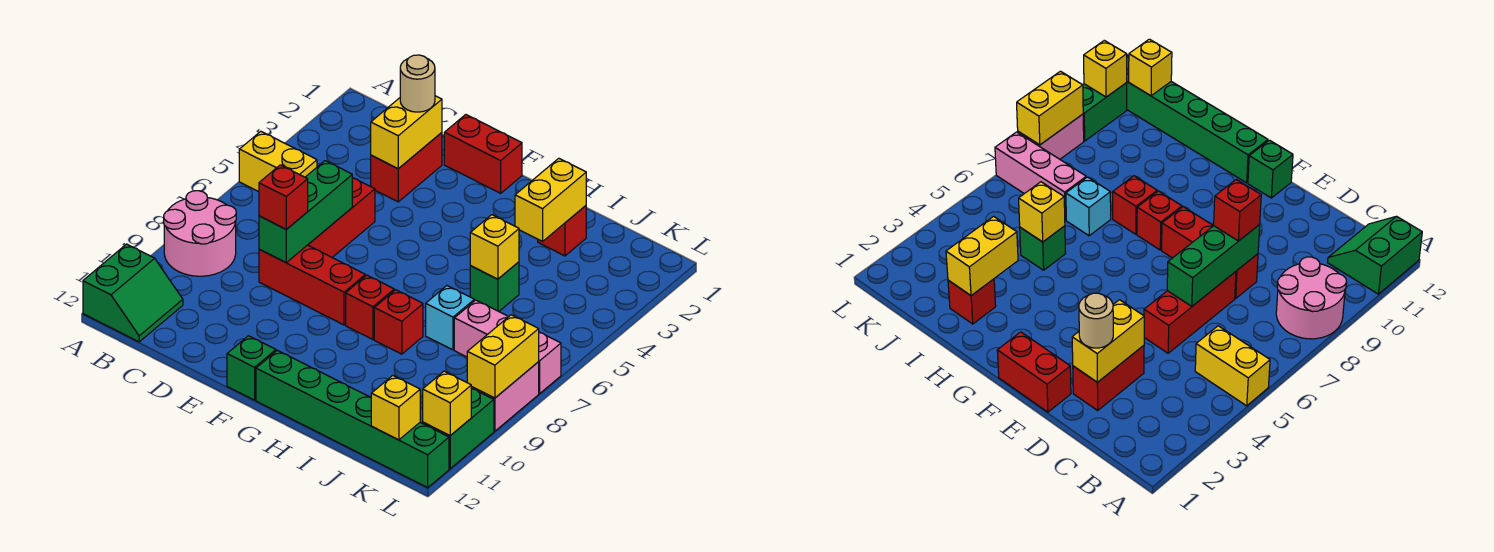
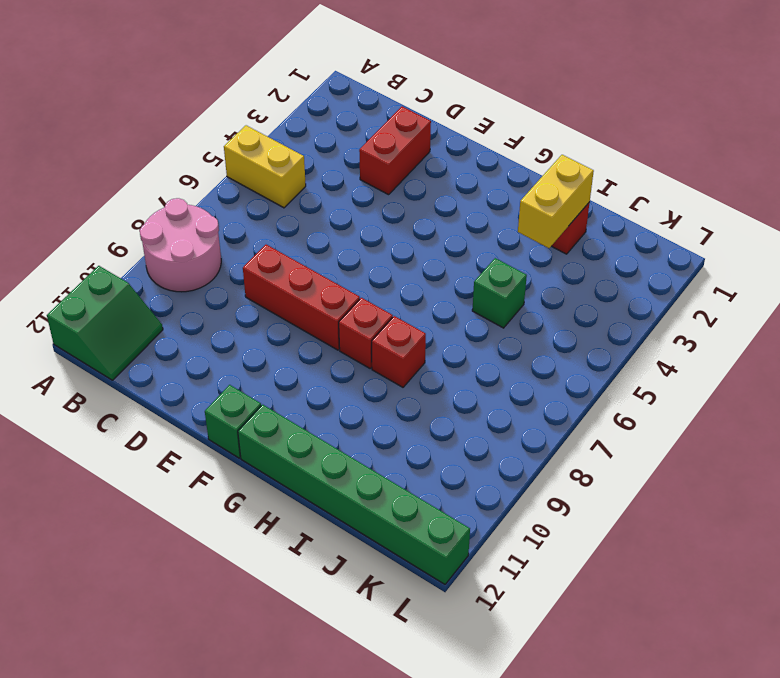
none -> red brick D5:D7 level 1
none -> red brick E1:F1 level 1
none -> cyan brick I7 level 1

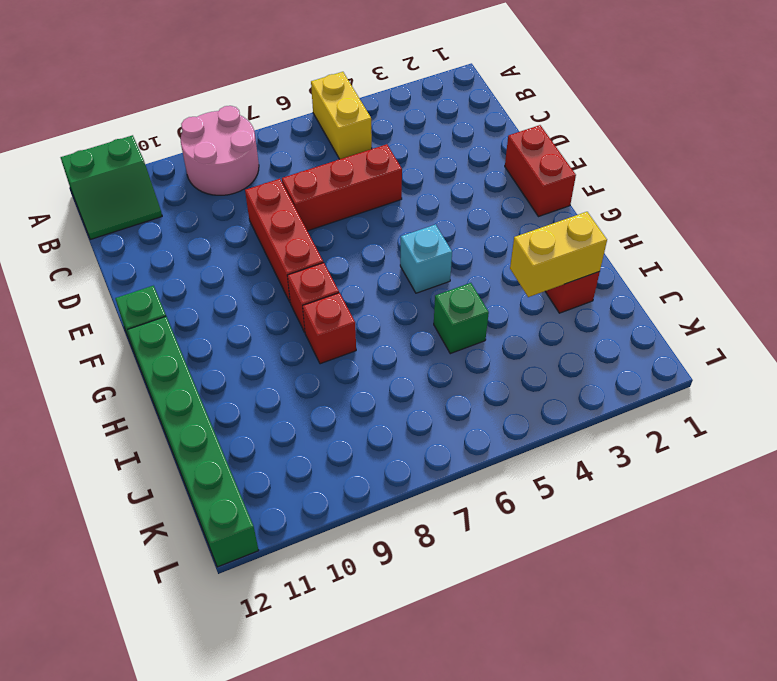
cyan brick G5 level 1 -> cyan brick I7 level 1
none -> red brick D2:D3 level 1
none -> pink brick J7:L7 level 1
none -> pink brick L8:L9 level 1

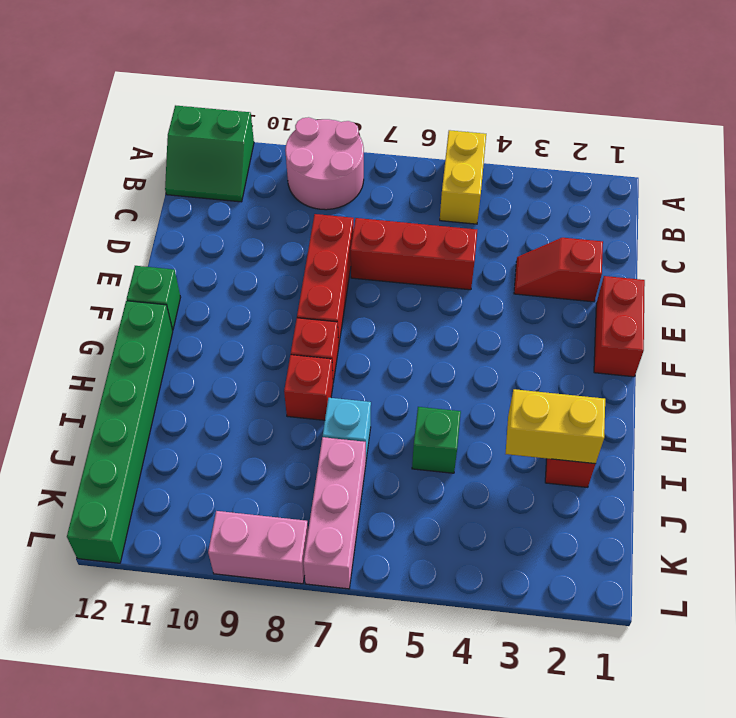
red slope D2:D3 level 1 top 2 -> red brick D2:D3 level 1
none -> green brick L10:L11 level 1
none -> yellow brick D2:D3 level 2
none -> green brick D6:D8 level 2

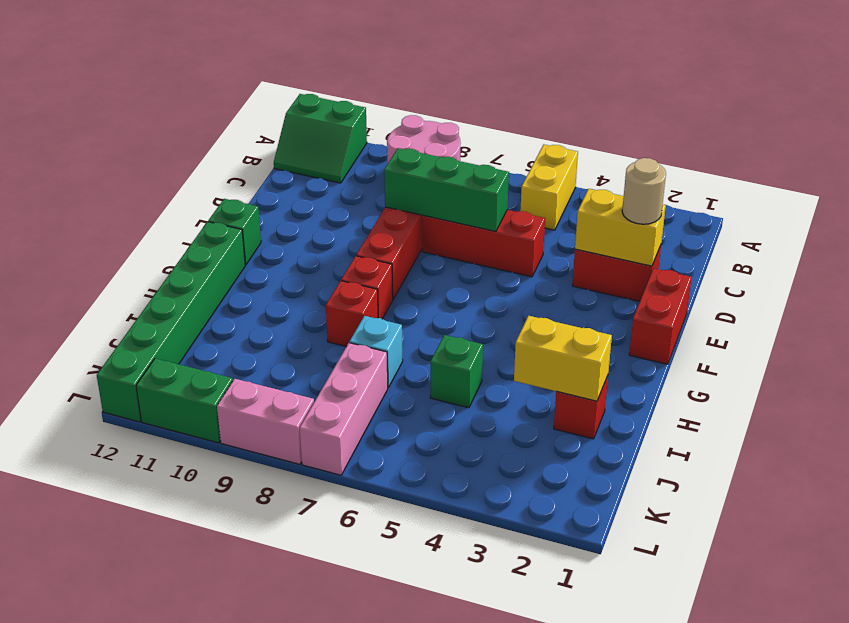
none -> yellow brick I5 level 2
none -> yellow brick K12 level 2
none -> yellow brick L8:L9 level 2

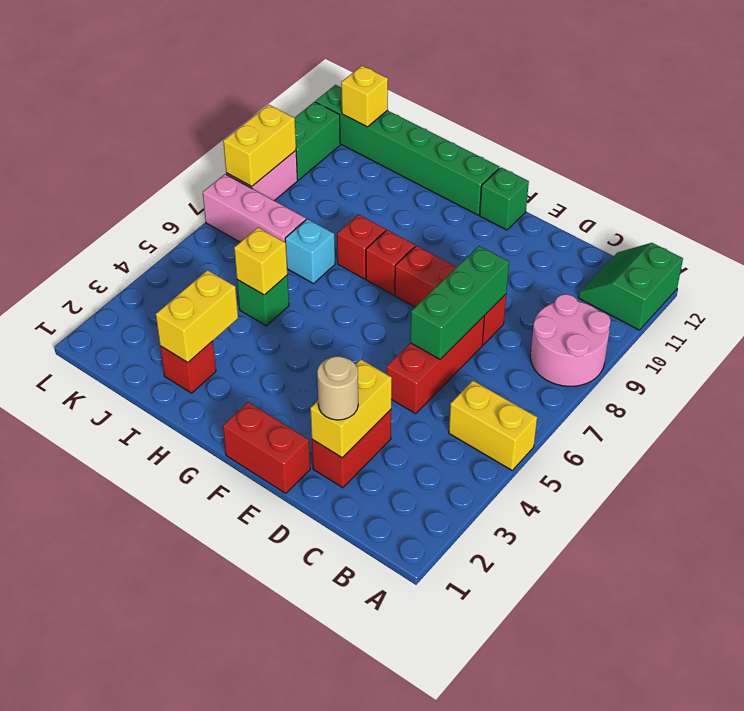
none -> yellow brick L11 level 2
none -> red brick D8 level 3

